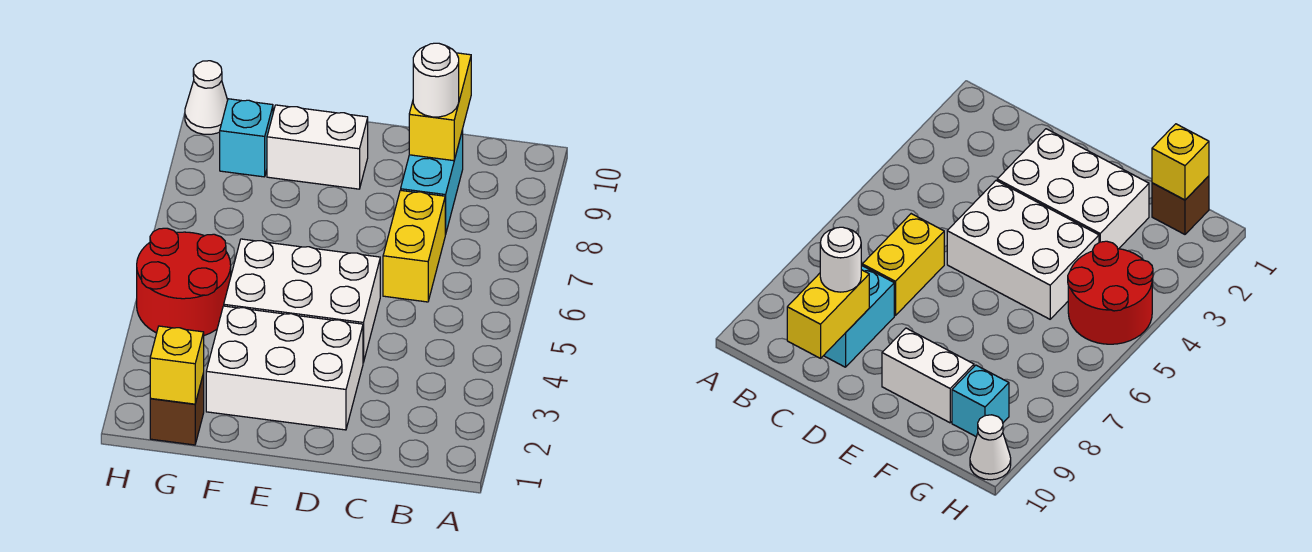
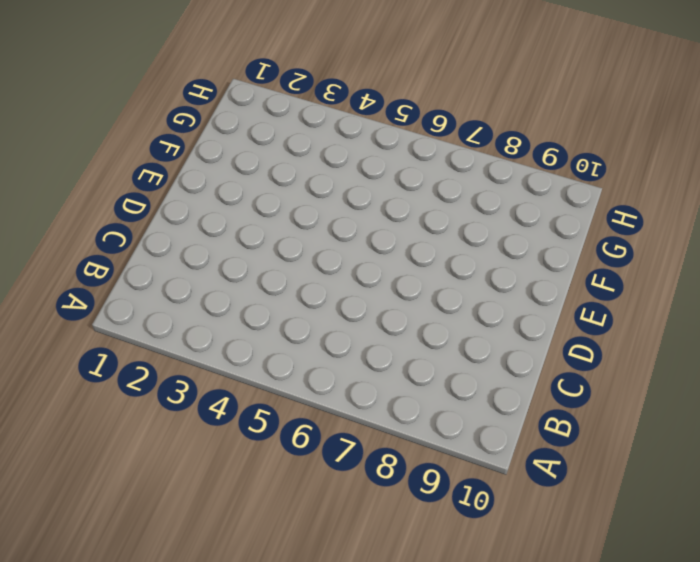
none -> yellow brick C6:C7 level 1
none -> cyan brick C8:C9 level 1
none -> white brick D2:F3 level 1

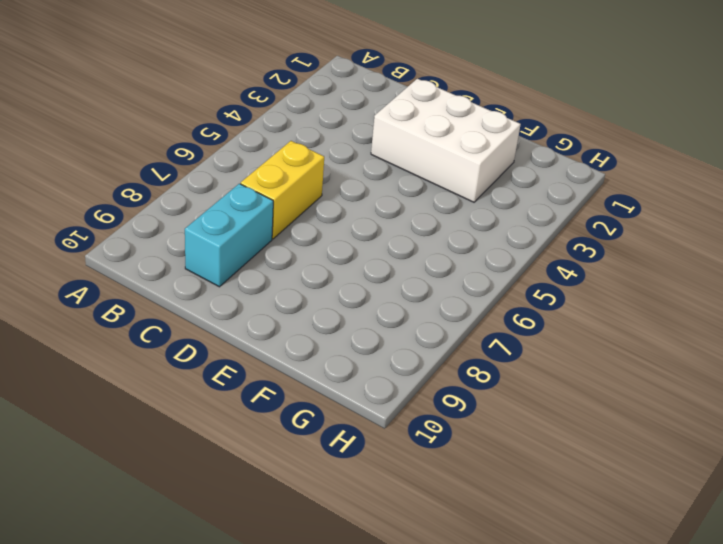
none -> white brick D4:F5 level 1
none -> white brick E9:F9 level 1
none -> brown brick G1 level 1

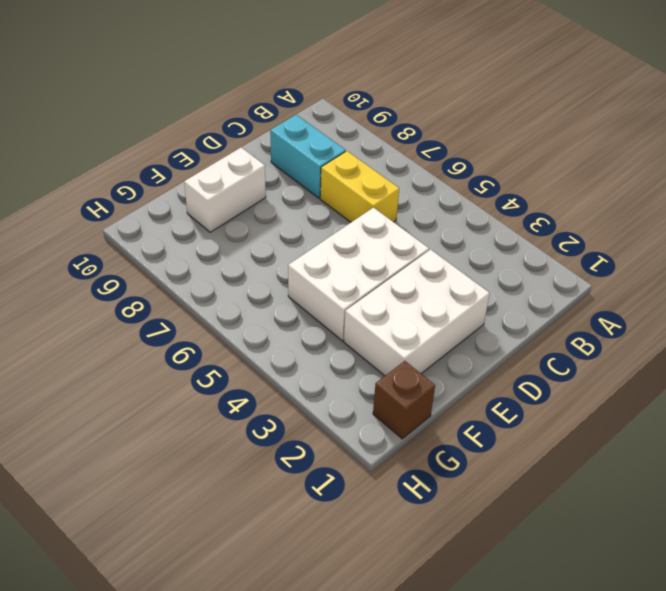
none -> red round brick G4:H5 level 1
none -> cyan brick G9 level 1
none -> white cone H10 level 1

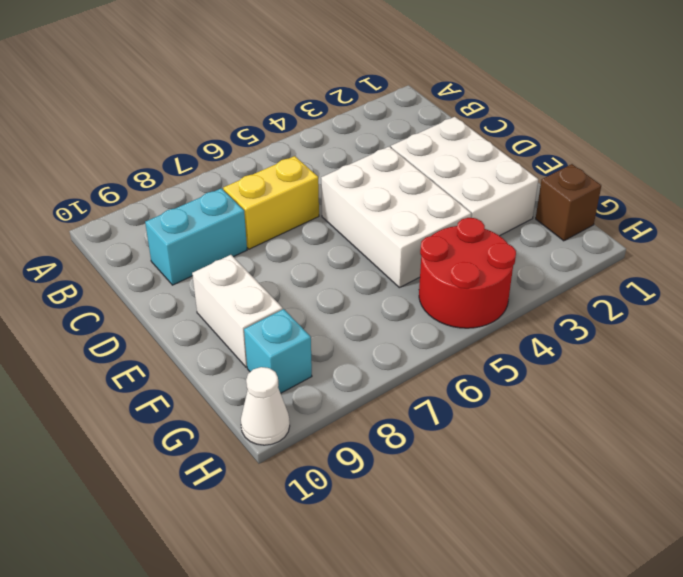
none -> yellow brick C9:C10 level 2
none -> yellow brick G1 level 2
none -> white round brick C9 level 3

